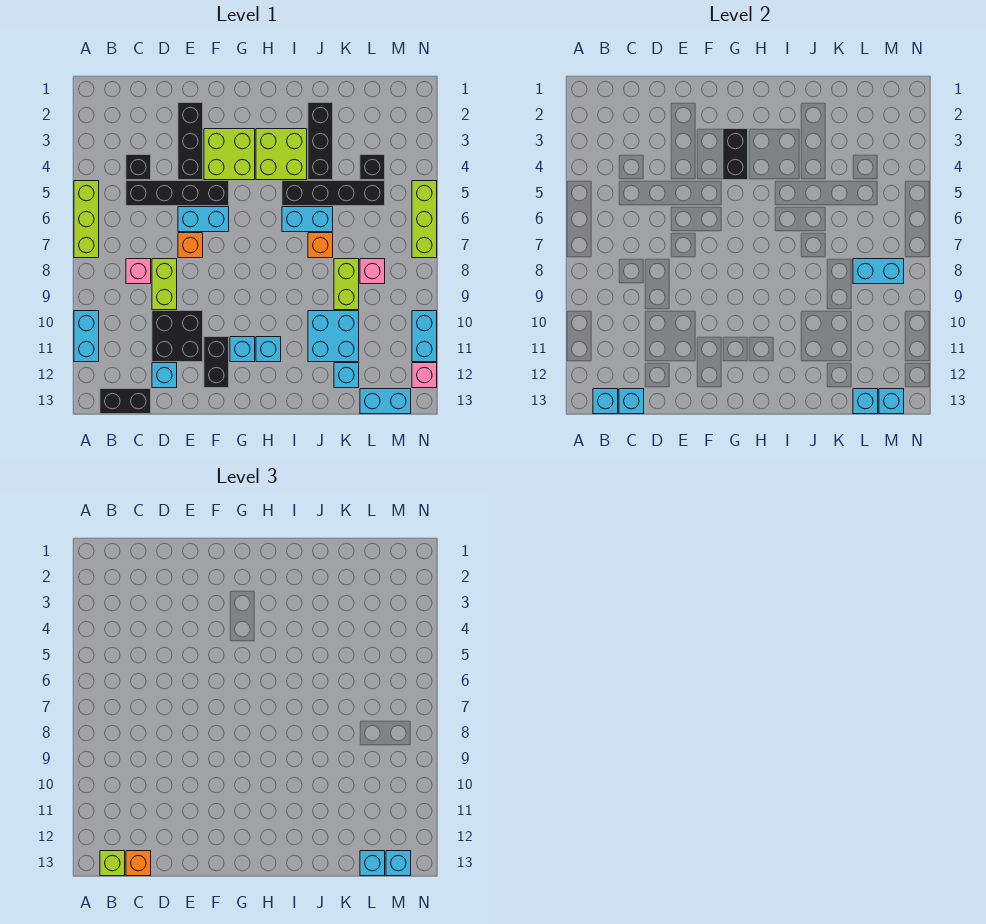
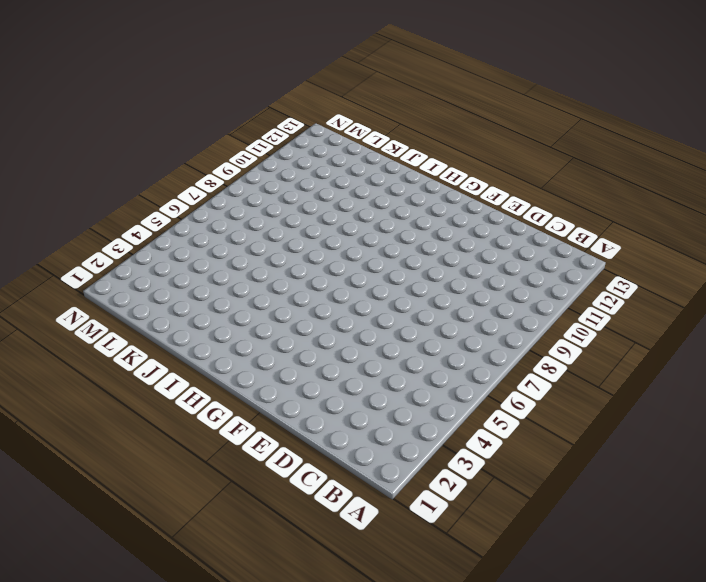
none -> lime brick A5:A7 level 1
none -> cyan brick A10:A11 level 1
none -> black brick B13:C13 level 1
none -> black brick C4 level 1

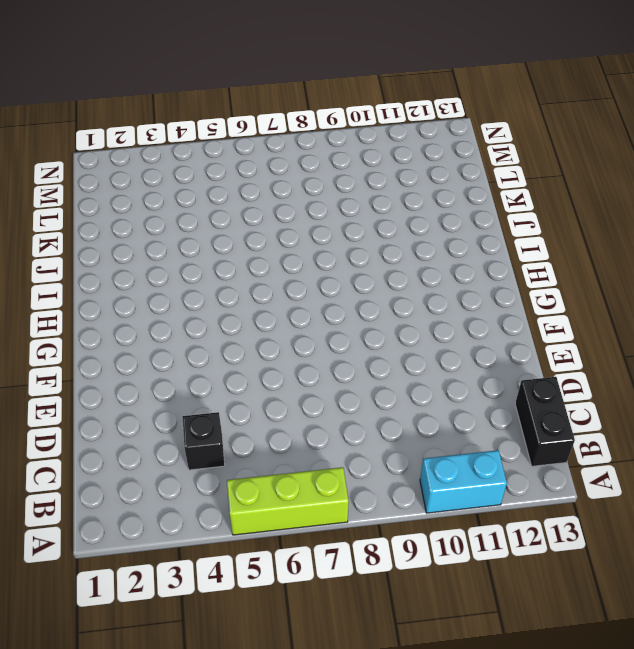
none -> black brick C5:F5 level 1
none -> pink brick C8 level 1
none -> lime brick D8:D9 level 1
none -> black brick D10:E11 level 1

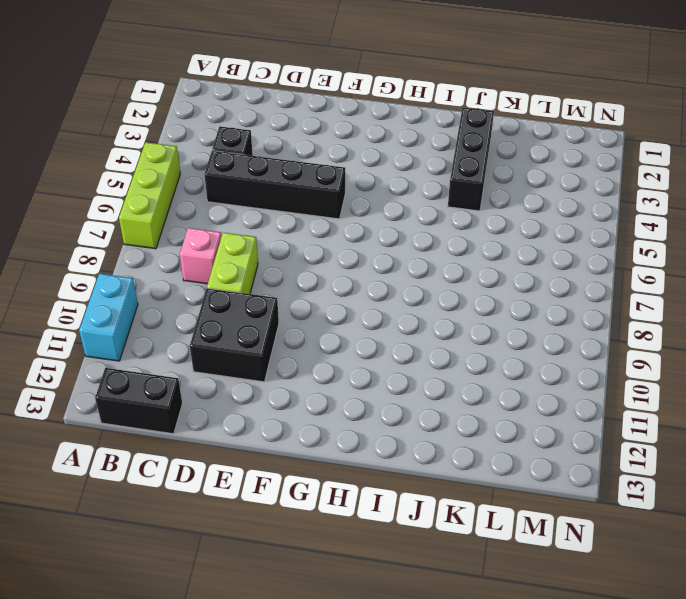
none -> cyan brick D12 level 1
none -> black brick E2:E4 level 1
none -> cyan brick E6:F6 level 1
none -> orange brick E7 level 1

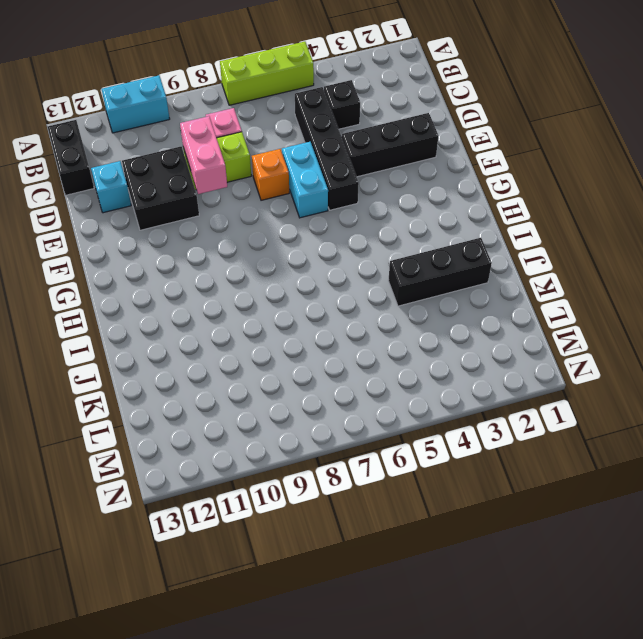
pink brick D9:E9 level 2 -> none
none -> lime brick F3:G4 level 1
none -> black brick F11:F12 level 1
none -> cyan brick G11 level 1
none -> lime brick H3:I4 level 1

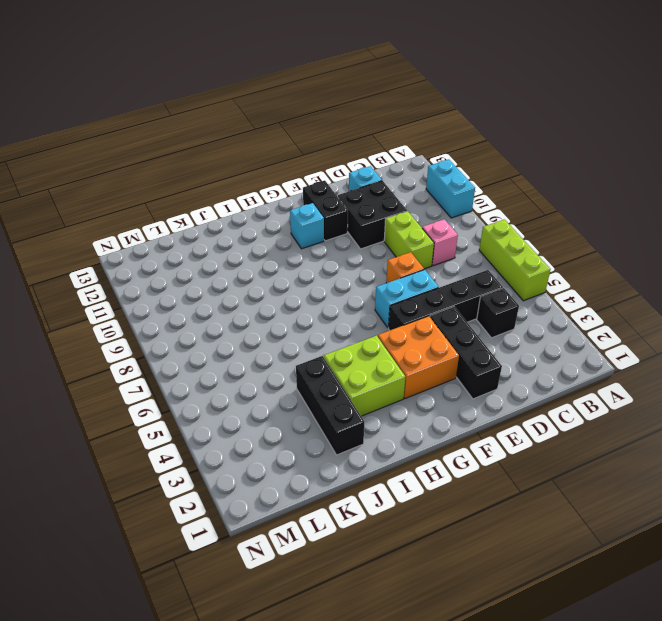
orange brick F3:G4 level 1 -> lime brick F3:G4 level 1
none -> black brick B13:C13 level 1
none -> cyan brick H11 level 1
none -> black brick I5:L5 level 1
none -> cyan brick I6:J6 level 1

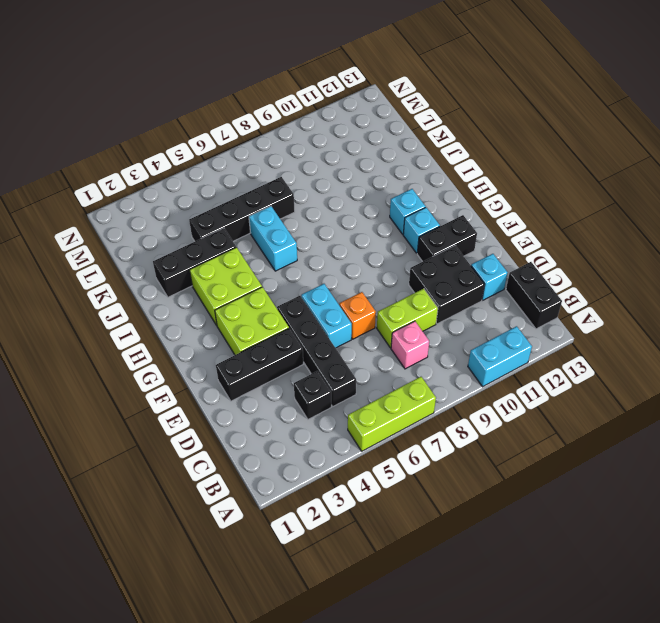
black brick K4:K7 level 1 -> black brick I5:L5 level 1
none -> orange brick J7 level 1
none -> cyan brick J10:K11 level 1
none -> lime brick K8:K9 level 1
none -> cyan brick K12 level 1

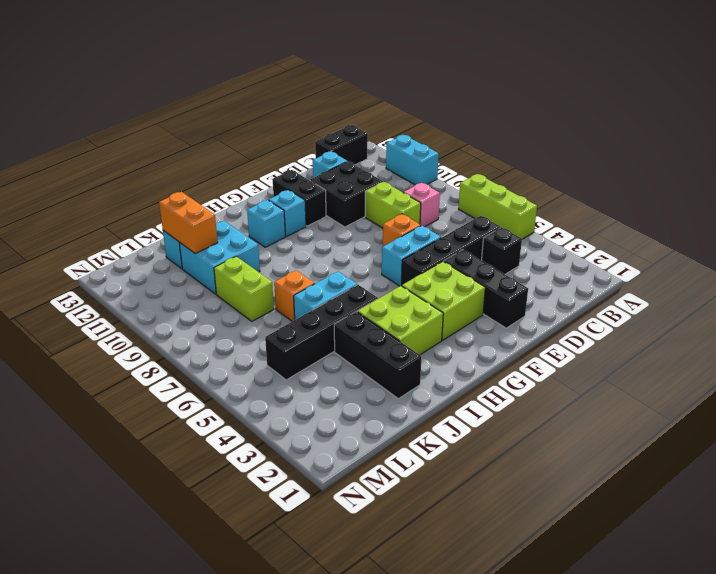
orange brick K11:K12 level 2 -> none
none -> black brick L4 level 1
none -> pink brick L8 level 1
none -> cyan brick L13:M13 level 1
none -> lime brick N5:N7 level 1

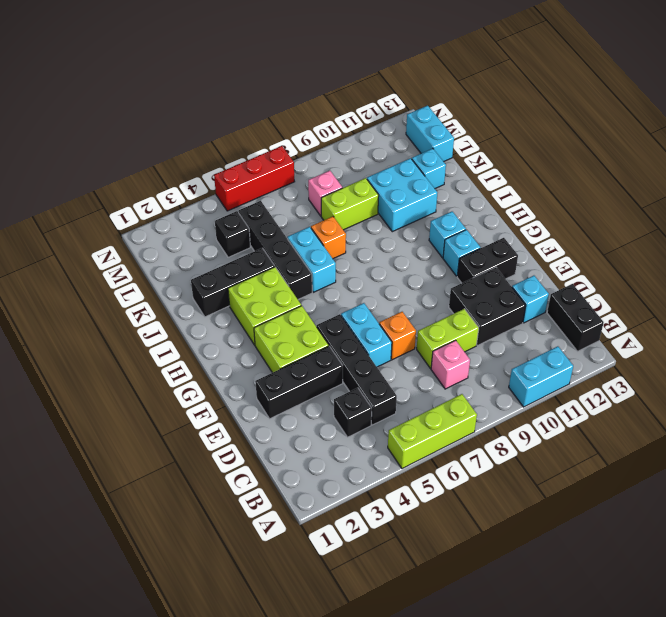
red brick N5:N7 level 1 -> lime brick N5:N7 level 1
none -> cyan brick N10:N11 level 1
none -> pink brick N12 level 1
none -> cyan brick B13 level 2
none -> cyan brick C13 level 2

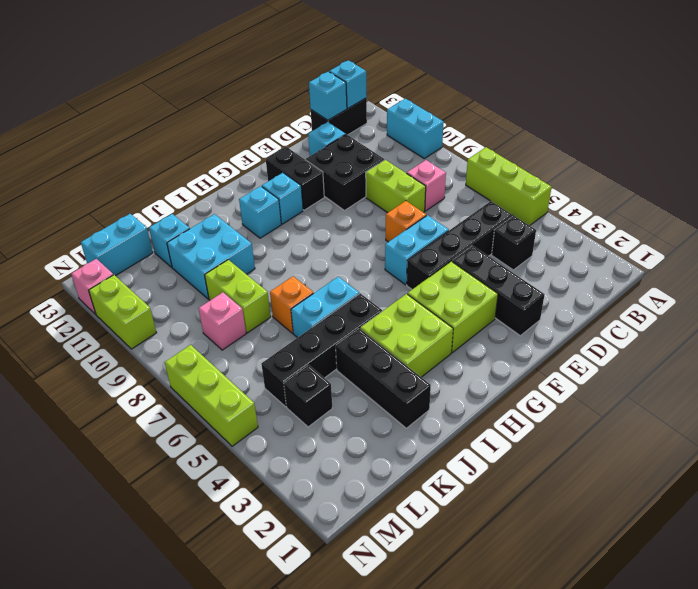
lime brick N10:N11 level 1 -> cyan brick N10:N11 level 1
none -> black brick G3:G4 level 2
none -> cyan brick L8:M8 level 2
none -> cyan brick L13 level 2
none -> cyan brick M13 level 2

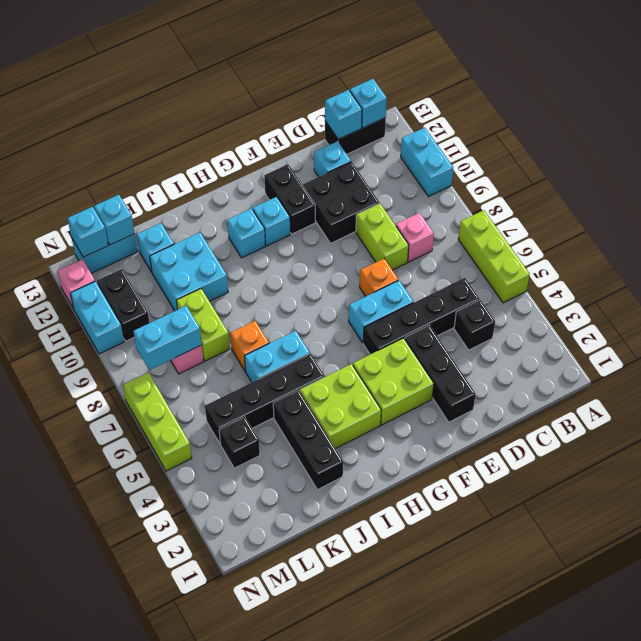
black brick M10:M11 level 1 -> black brick G3:G4 level 2
none -> lime brick B13 level 3
none -> orange brick C13 level 3
none -> cyan brick L13 level 3
none -> cyan brick M13 level 3

